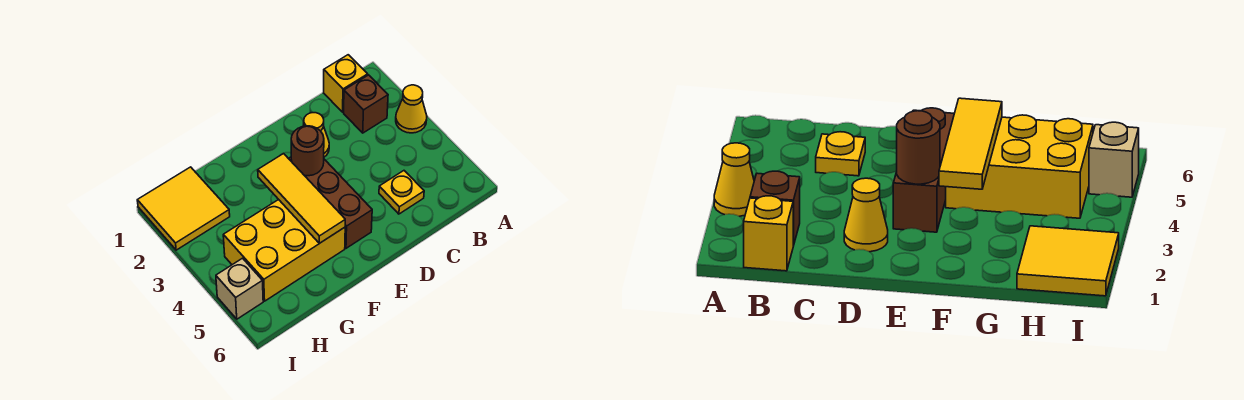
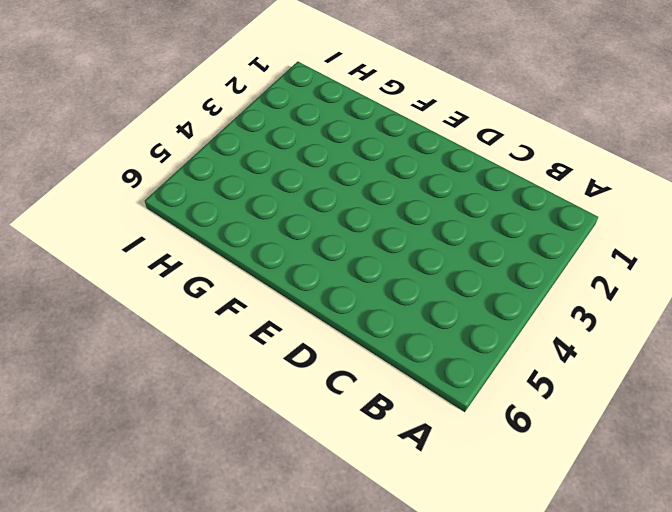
none -> yellow cone A3 level 1
none -> yellow brick B1 level 1

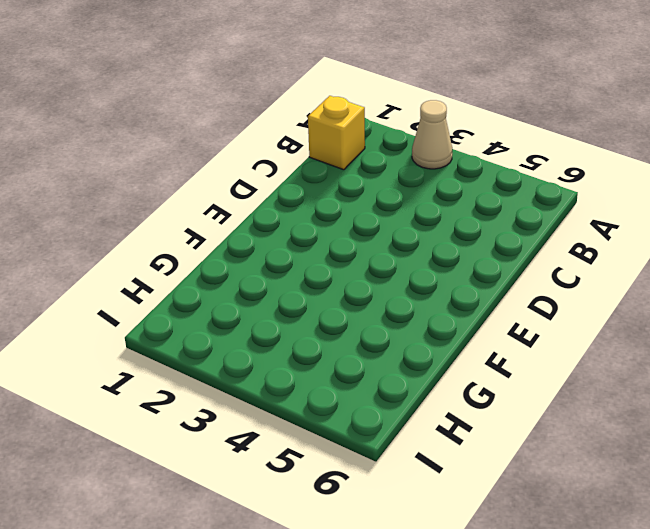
tan cone A3 level 1 -> yellow cone A3 level 1
none -> brown brick B2 level 1
none -> yellow plate C5 level 1

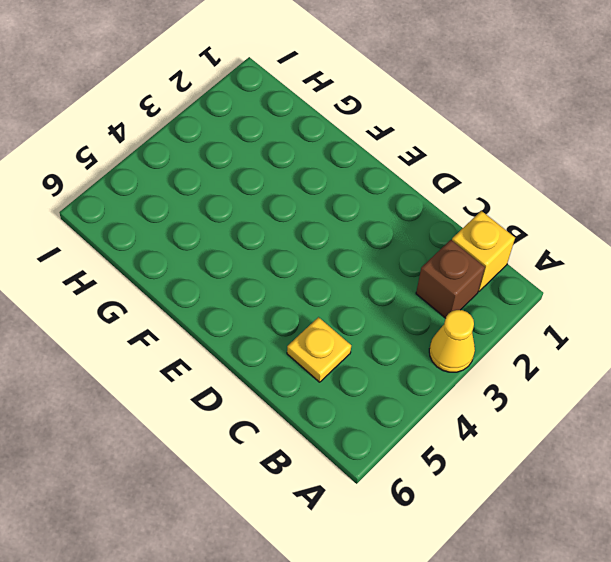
none -> yellow cone D2 level 1
none -> brown brick E3:E5 level 1

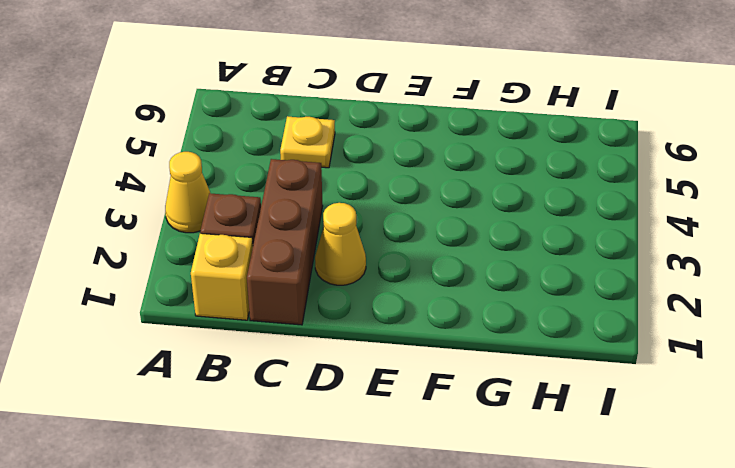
brown brick C1:C3 level 1 -> brown brick E3:E5 level 1
none -> yellow brick F4:H5 level 1
none -> yellow tile H1:I2 level 1

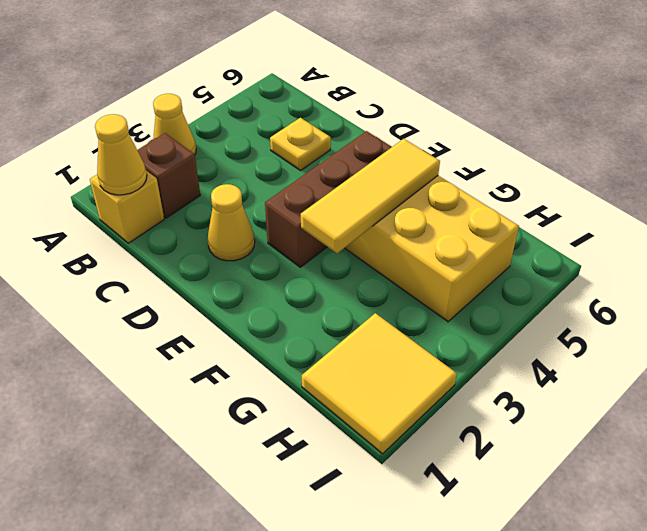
yellow cone B1 level 2 -> none
none -> tan brick I5 level 1
none -> brown round brick E3 level 2

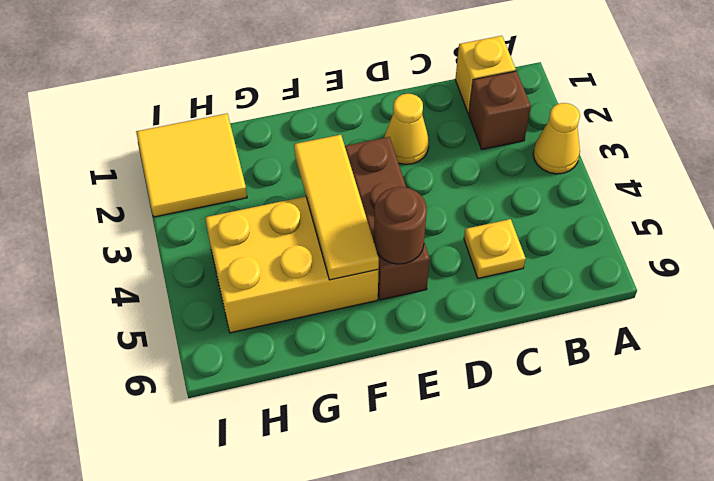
brown round brick E5 level 2 -> brown round brick E3 level 2
none -> tan brick I5 level 1

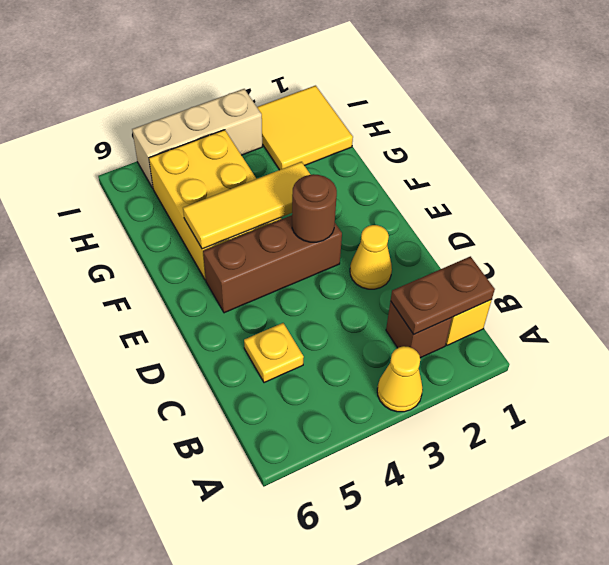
brown plate B1:B2 level 2 -> none
tan brick I3:I5 level 1 -> tan brick I5 level 1

